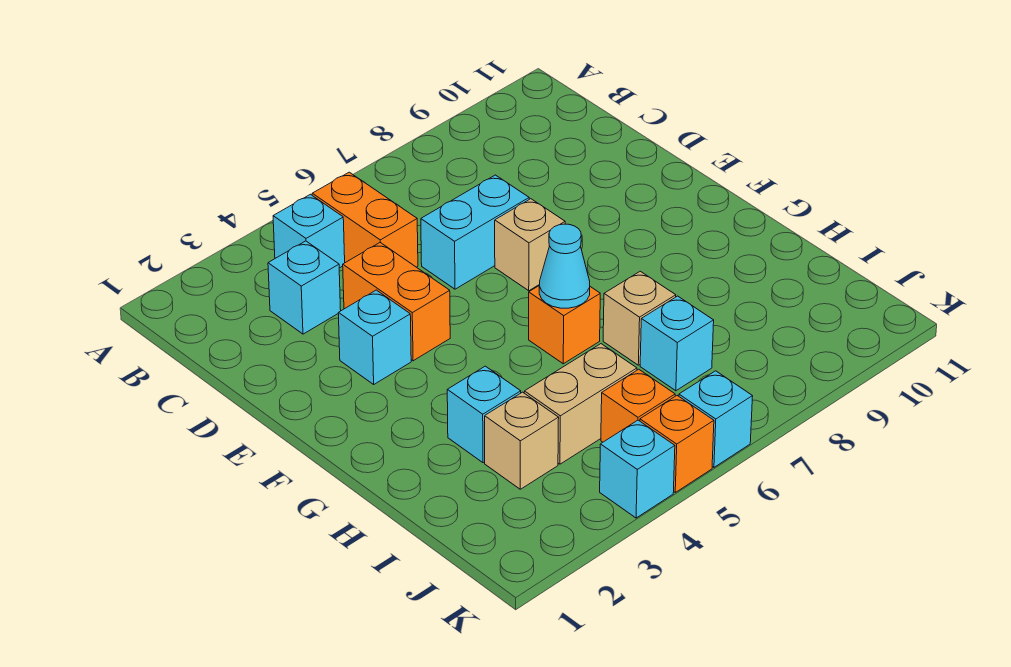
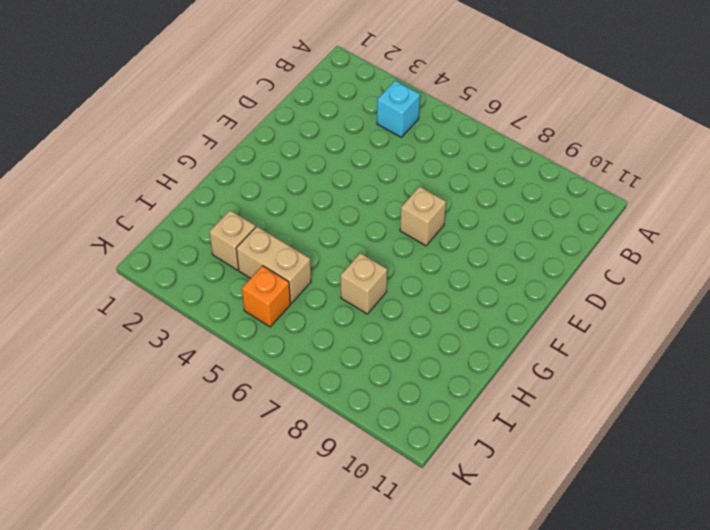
none -> orange brick B5:C5 level 1
none -> cyan brick C3 level 1
none -> orange brick D4:E4 level 1

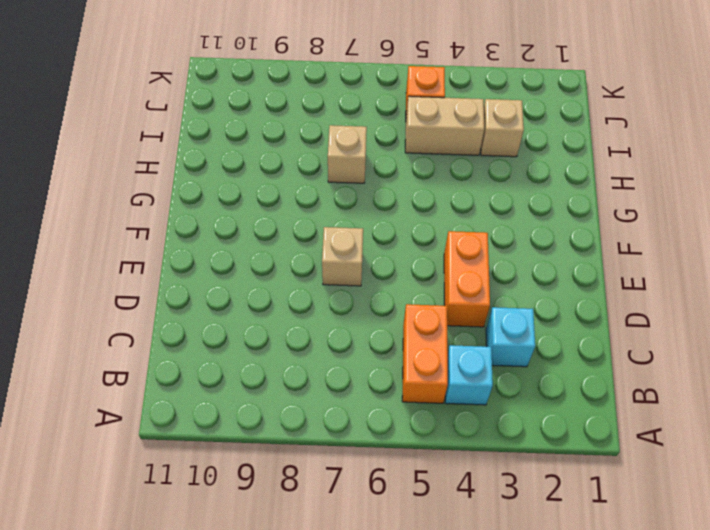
none -> cyan brick D6:D7 level 1
none -> cyan brick E3 level 1
none -> orange brick G6 level 1

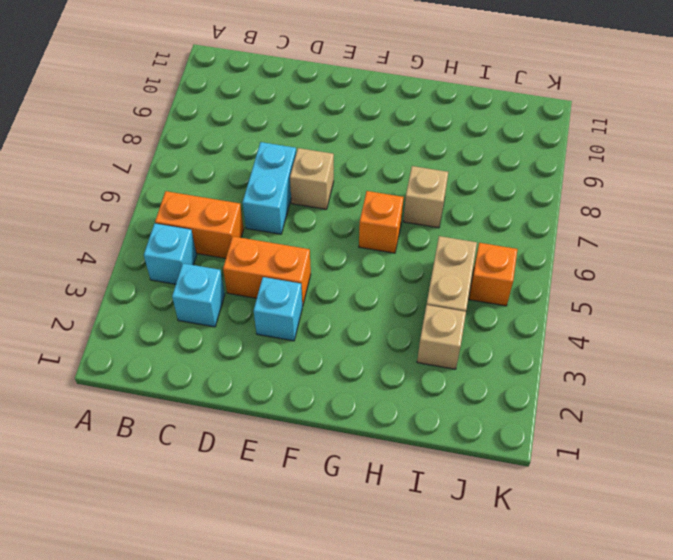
none -> cyan brick H3 level 1
none -> cyan brick I7 level 1
none -> cyan brick K4 level 1

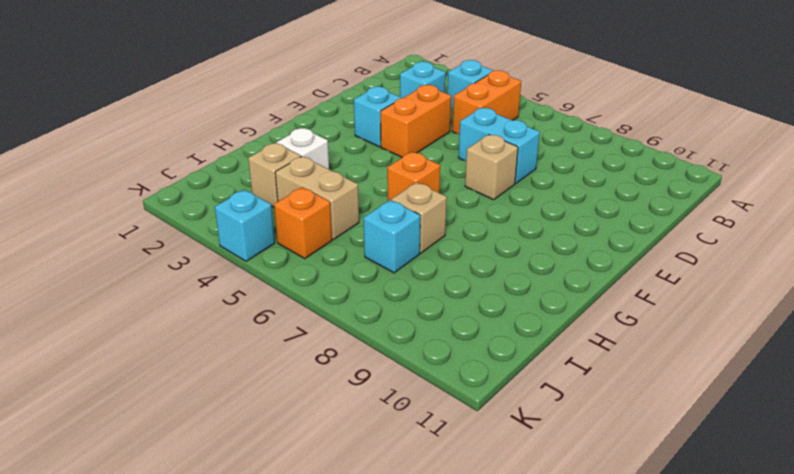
white brick H3 level 1 -> cyan brick H3 level 1
none -> orange brick K5 level 1
none -> cyan brick K6 level 1
none -> cyan cone G6 level 2

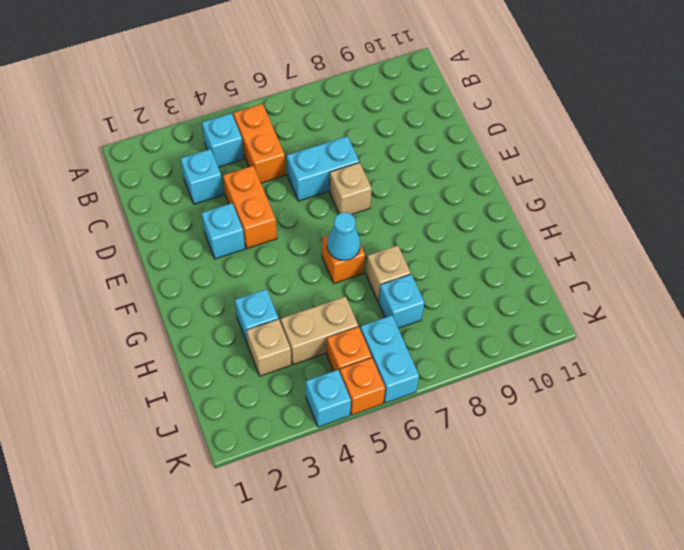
cyan brick J6:K6 level 1 -> cyan brick K6 level 1

